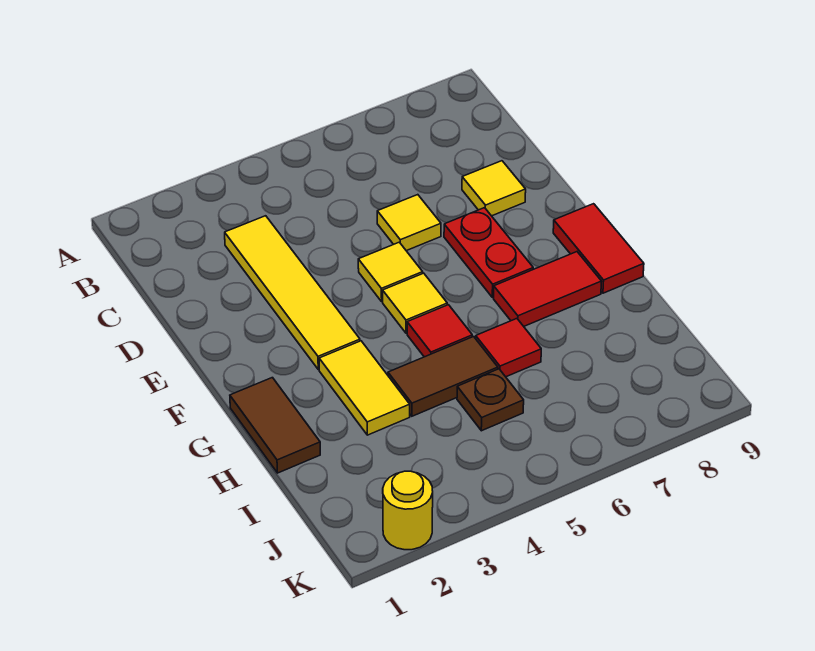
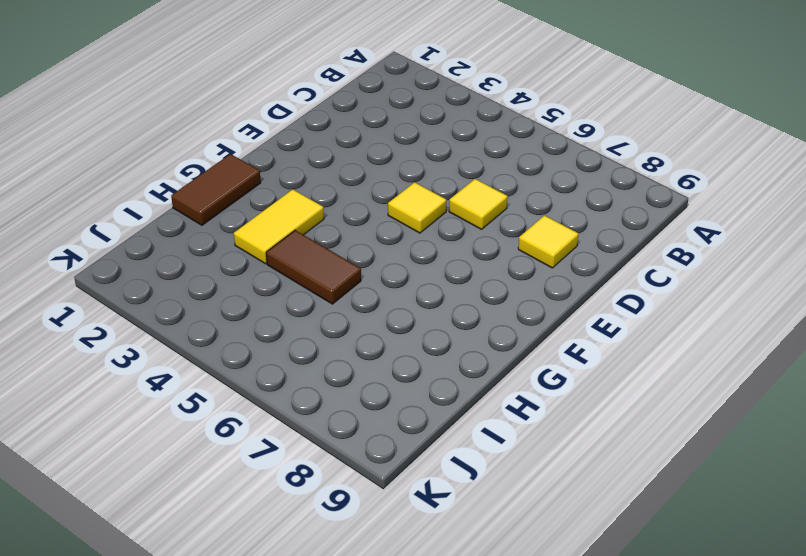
none -> yellow tile C3:F3 level 1
none -> red plate E7:F7 level 1
none -> yellow tile F5 level 1

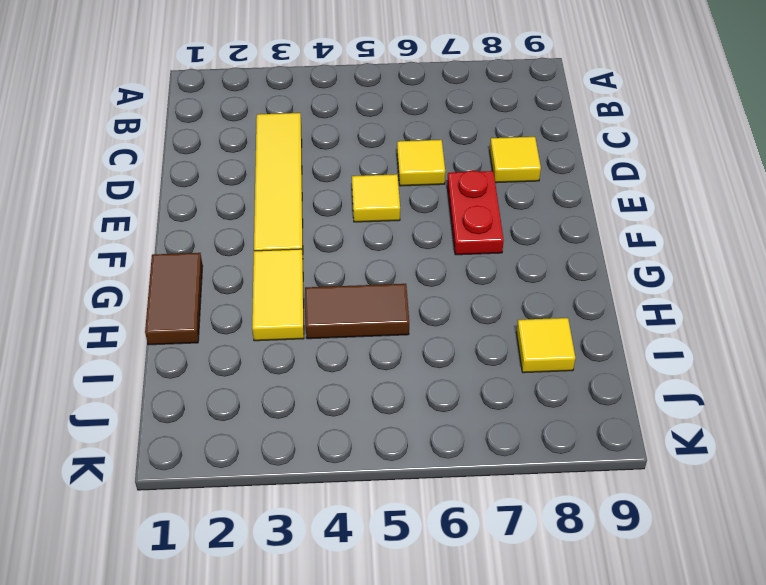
yellow tile I8 level 1 -> yellow tile F5 level 1
none -> red tile F9:G9 level 1
none -> red tile G5 level 1
none -> red tile G7:G8 level 1

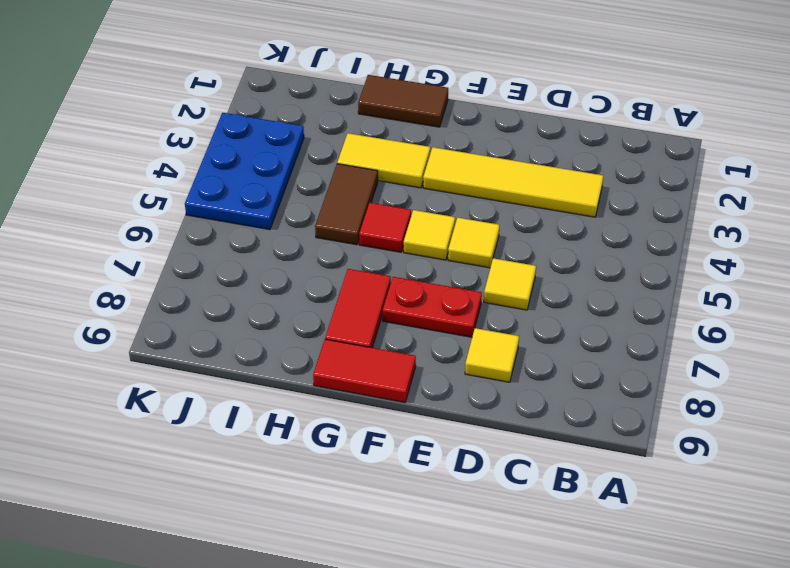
blue plate J3:K5 level 1 -> none
none -> red tile H6 level 1
none -> brown plate I5 level 1
none -> yellow round brick K2 level 1

